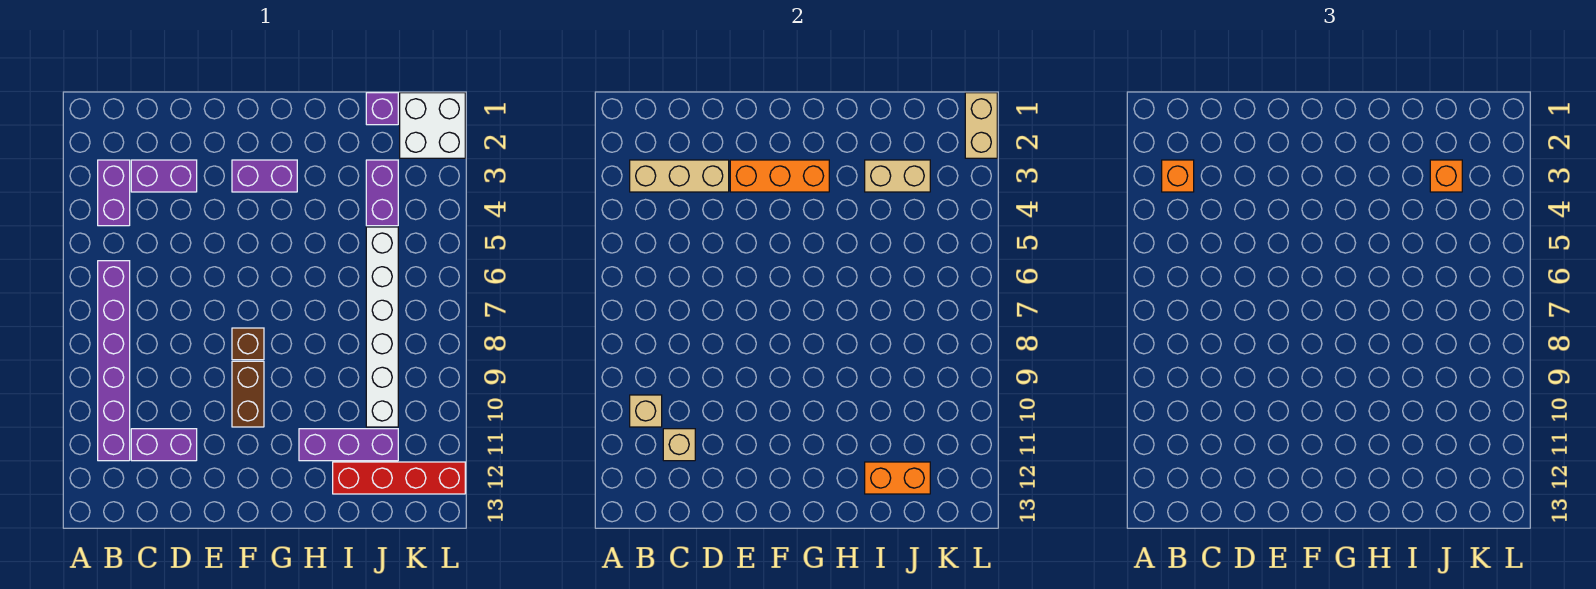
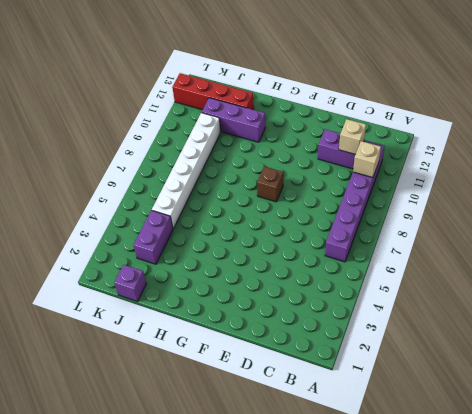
none -> purple brick B3:B4 level 1
none -> purple brick C3:D3 level 1
none -> purple brick F3:G3 level 1

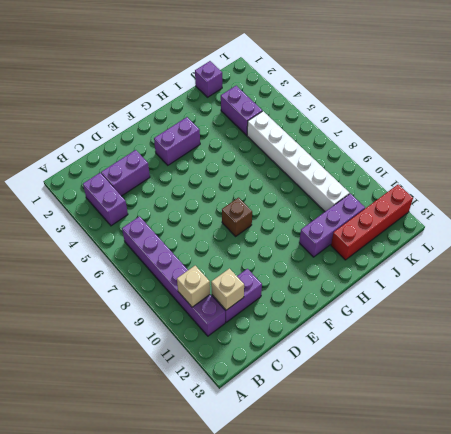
none -> brown brick F9:F10 level 1
none -> white brick K1:L2 level 1
none -> tan brick B3:D3 level 2

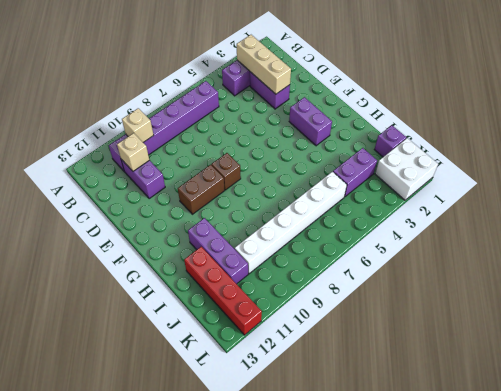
none -> orange brick E3:G3 level 2
none -> tan brick I3:J3 level 2
none -> orange brick I12:J12 level 2

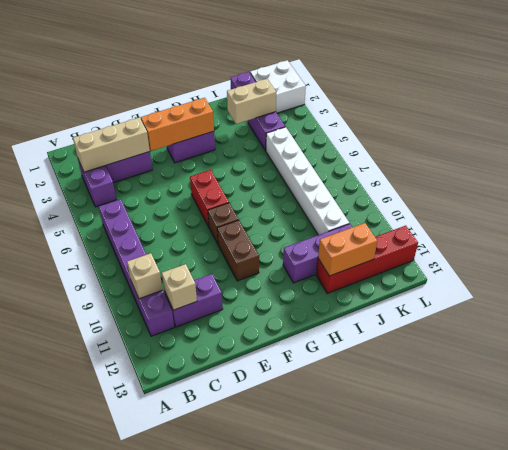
red brick F6:F7 level 1 -> none
none -> tan brick L1:L2 level 2
none -> orange brick B3 level 3
none -> orange brick J3 level 3

